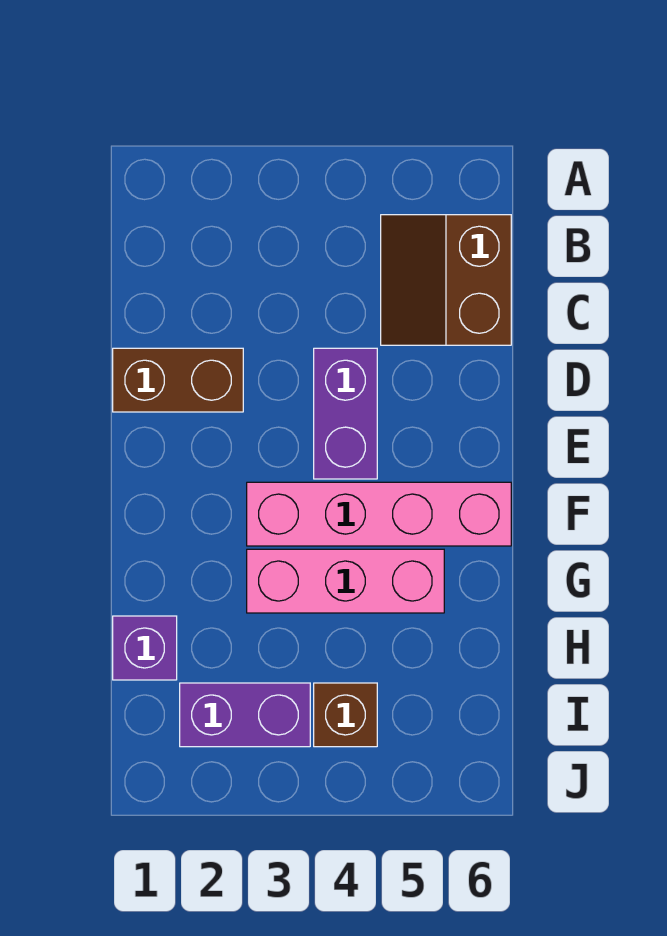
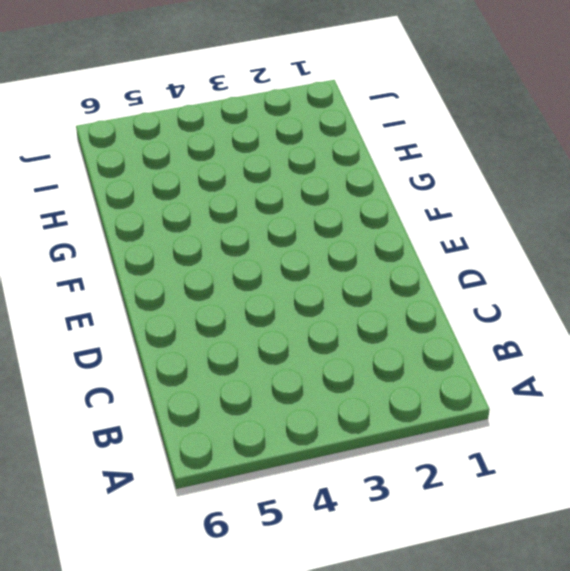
none -> brown slope B5:C6 level 1 top 6
none -> brown brick D1:D2 level 1

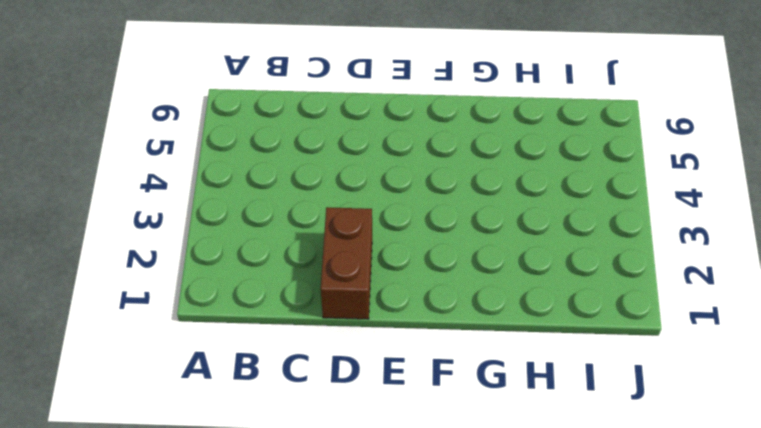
none -> brown slope B5:C6 level 1 top 6
none -> purple brick D4:E4 level 1

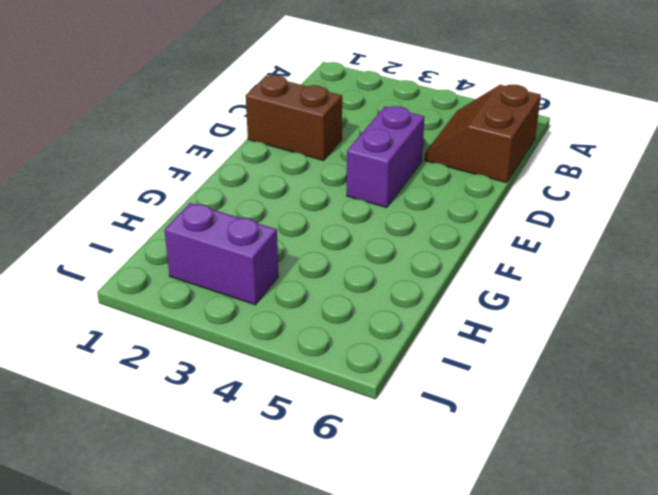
none -> pink brick F3:F6 level 1
none -> pink brick G3:G5 level 1

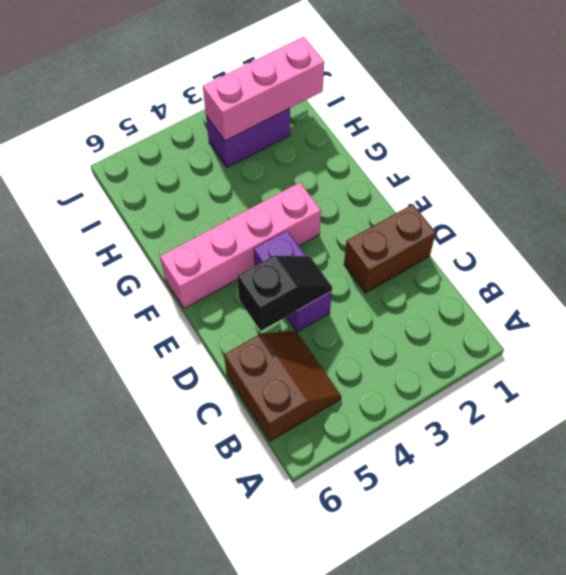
black slope D4:D5 level 2 top 5 -> none
pink brick I1:I3 level 2 -> pink brick G3:G5 level 1
none -> purple brick H1 level 1
none -> brown brick I4 level 1

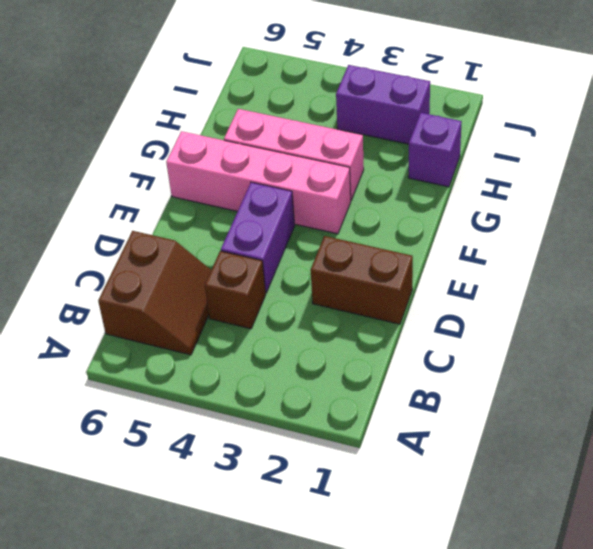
brown brick C4 level 1 -> brown brick I4 level 1

